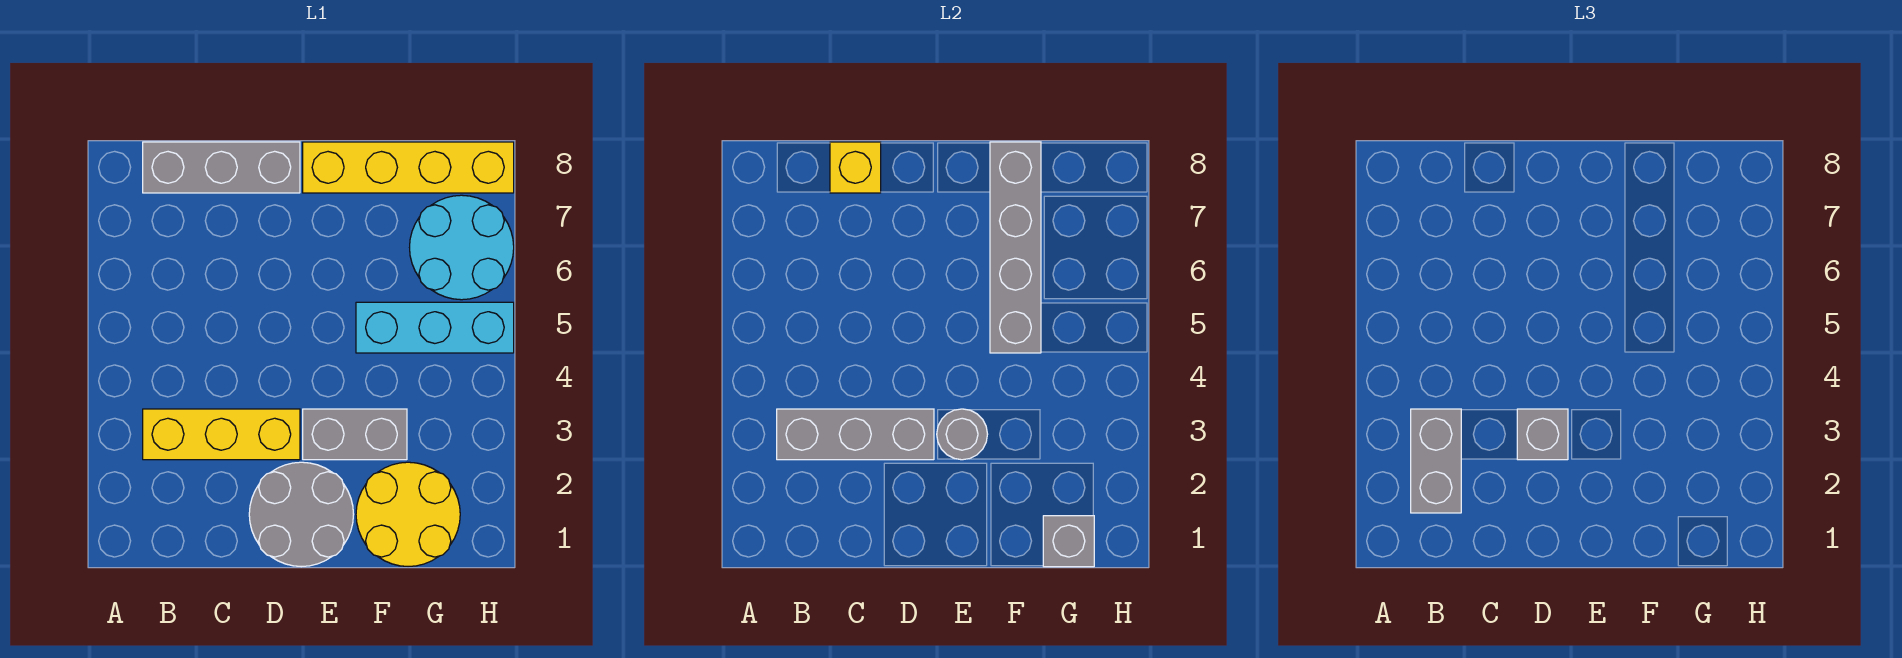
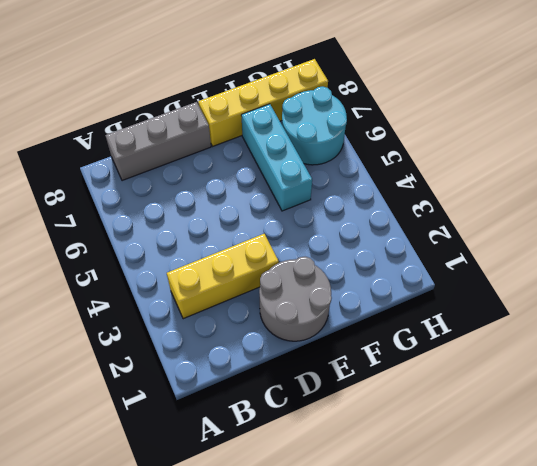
cyan brick F5:F7 level 1 -> cyan brick F5:H5 level 1
none -> grey brick E3:F3 level 1
none -> yellow round brick F1:G2 level 1
none -> grey brick B3:D3 level 2

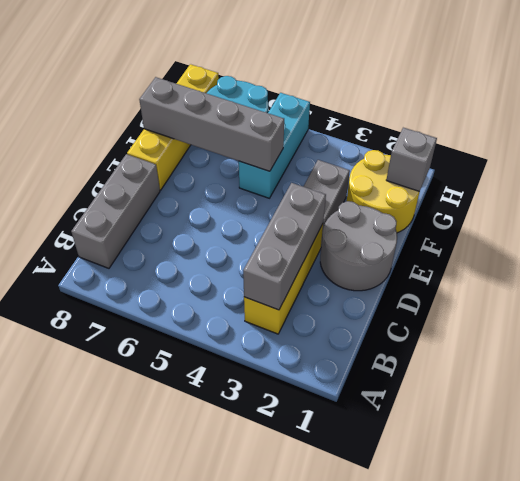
none -> yellow brick C8 level 2
none -> grey round brick E3 level 2
none -> grey brick B2:B3 level 3

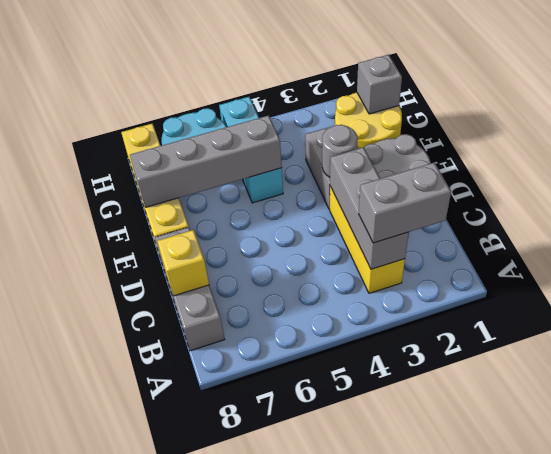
none -> grey brick D3 level 3

